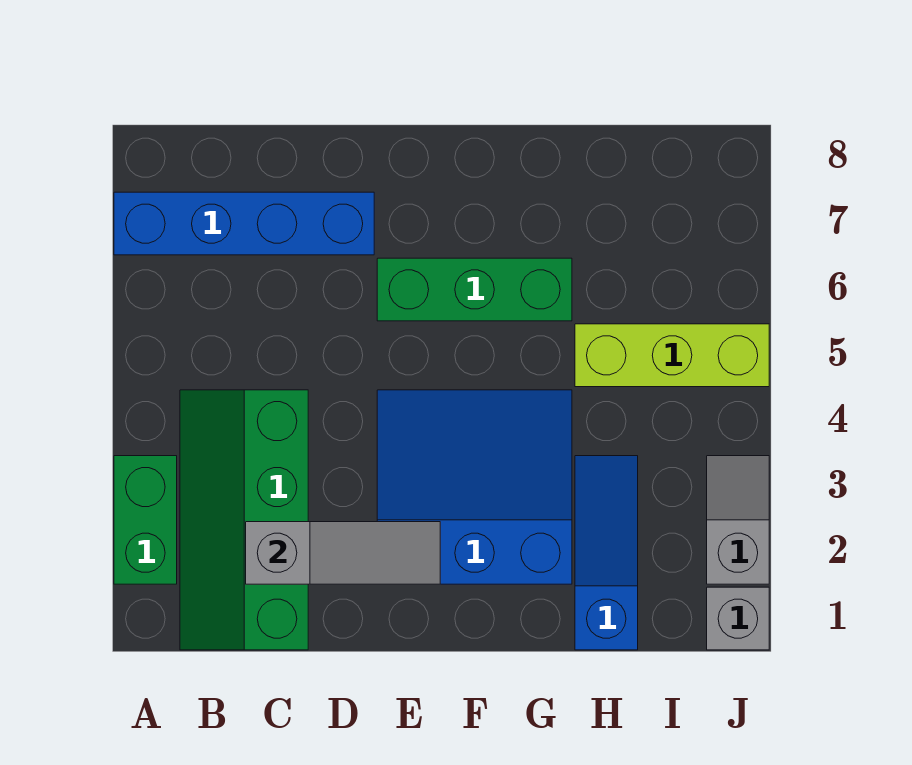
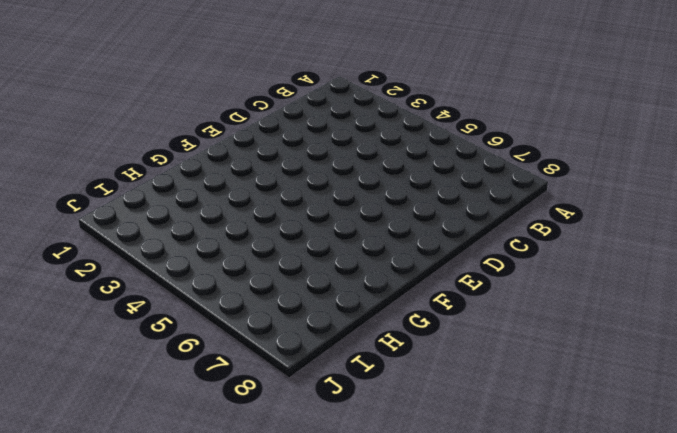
none -> green brick A2:A3 level 1
none -> blue brick A7:D7 level 1

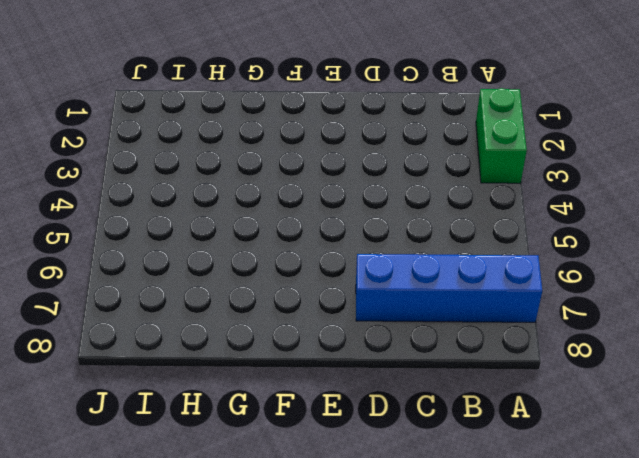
none -> green slope B1:C4 level 1 top C
none -> blue slope E2:G4 level 1 top 2

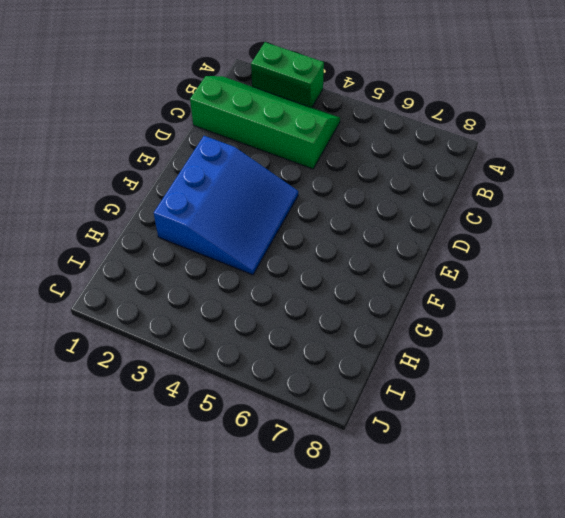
none -> blue brick A7:D7 level 1
none -> green brick E6:G6 level 1

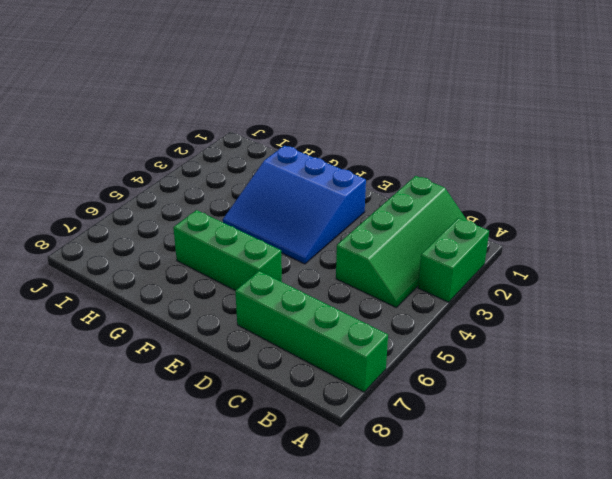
green brick A7:D7 level 1 -> blue brick A7:D7 level 1
none -> blue slope H1:H3 level 1 top 1
none -> lime brick H5:J5 level 1

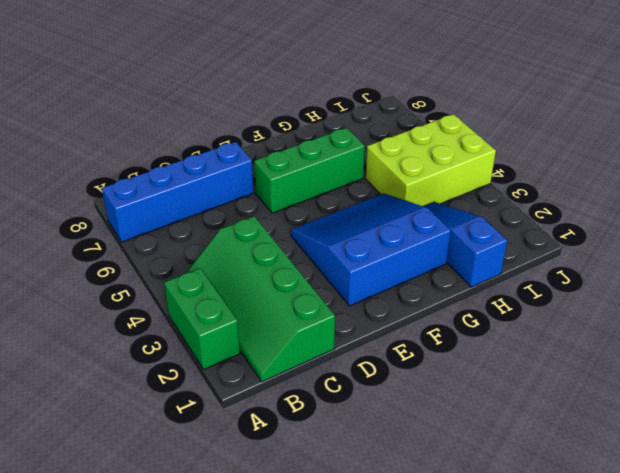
lime brick H4:J5 level 1 -> lime brick H5:J5 level 1
none -> grey brick J1 level 1
none -> grey slope J2:J3 level 1 top 2

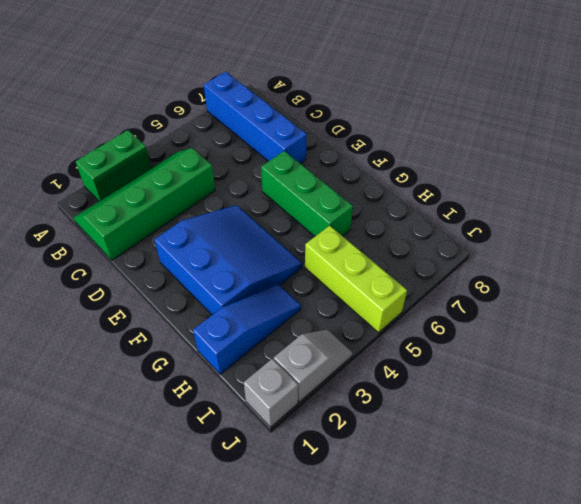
none -> grey slope C2:E2 level 2 top C

